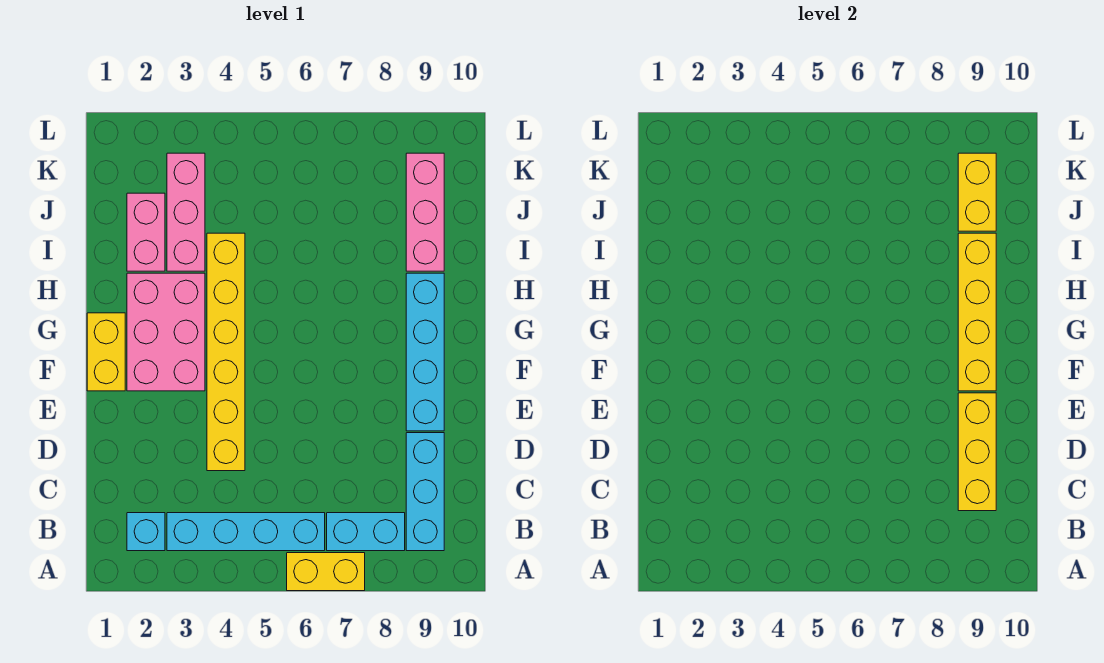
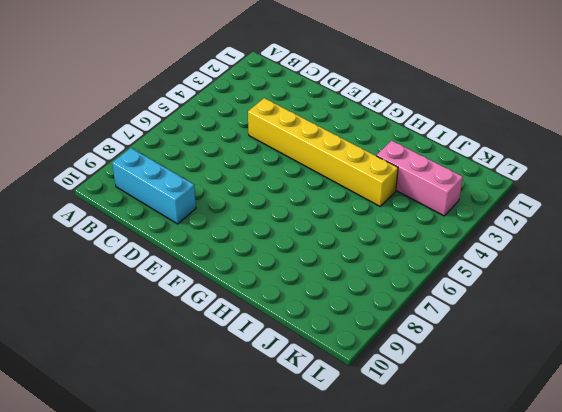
none -> yellow brick A6:A7 level 1
none -> cyan brick B2 level 1
none -> cyan brick B3:B6 level 1

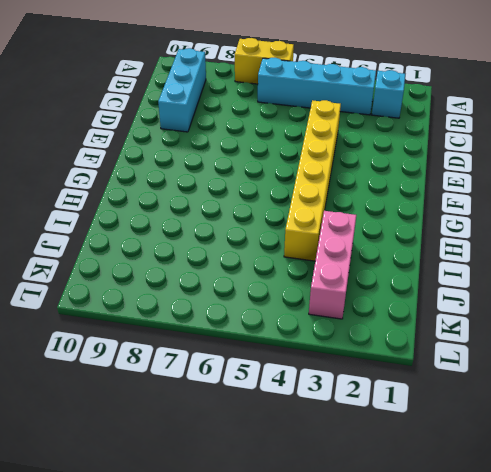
none -> cyan brick B7:B8 level 1
none -> cyan brick E9:H9 level 1
none -> yellow brick F1:G1 level 1

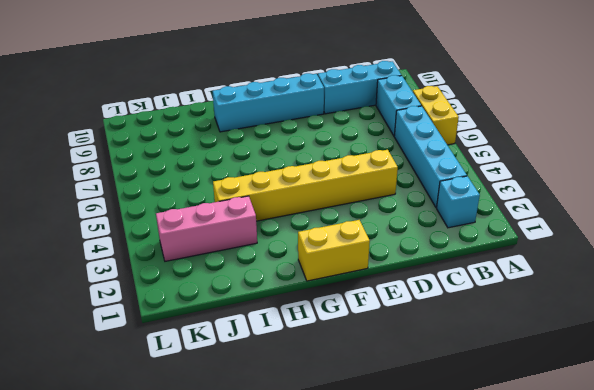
none -> pink brick F2:H3 level 1
none -> pink brick I2:J2 level 1
none -> pink brick I9:K9 level 1

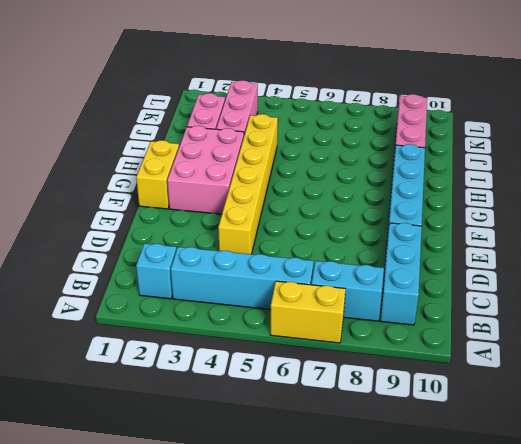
none -> yellow brick C9:E9 level 2
none -> yellow brick F9:I9 level 2
none -> yellow brick J9:K9 level 2

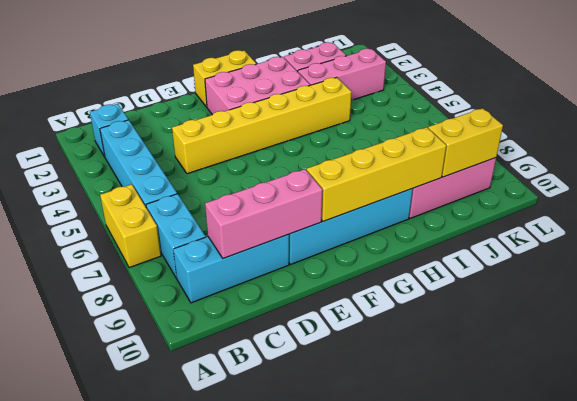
pink brick C9:E9 level 2 -> yellow brick C9:E9 level 2

